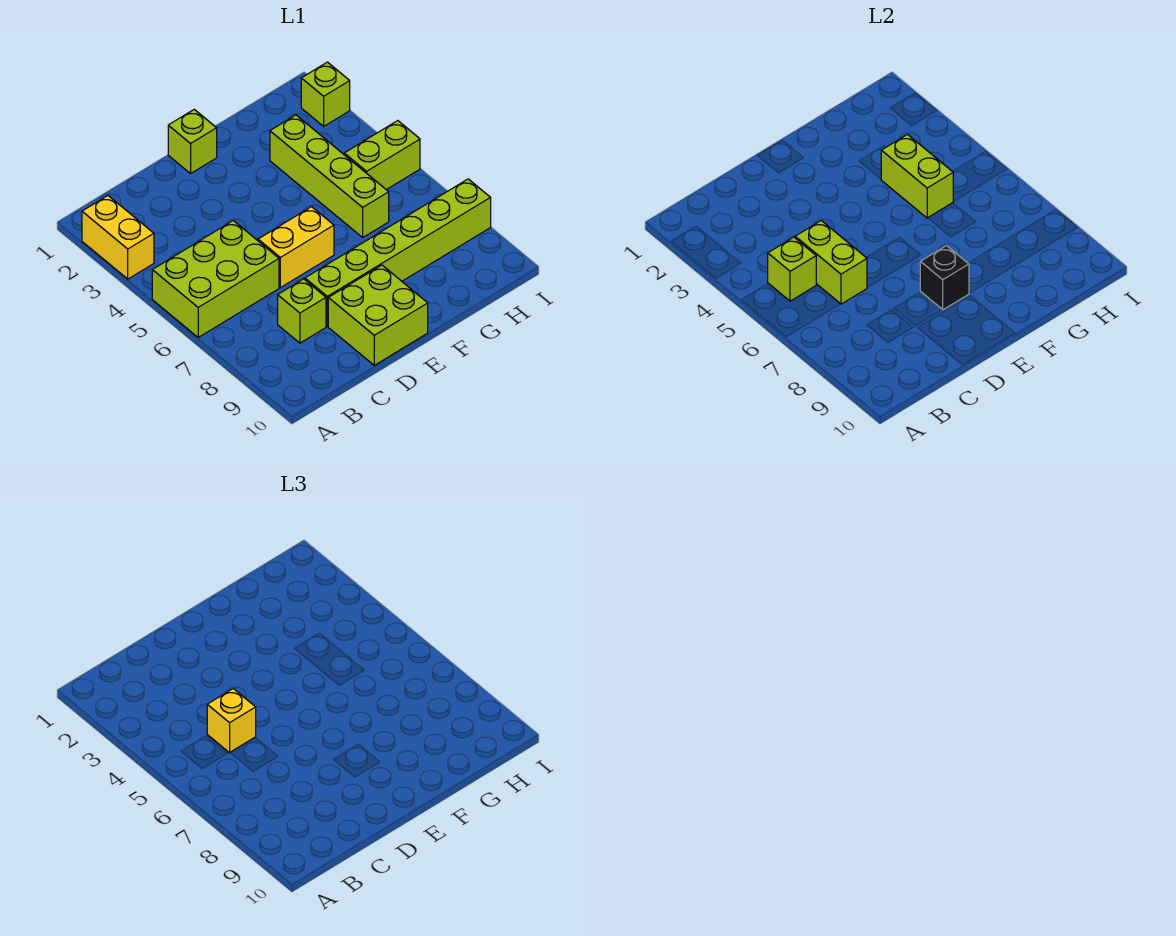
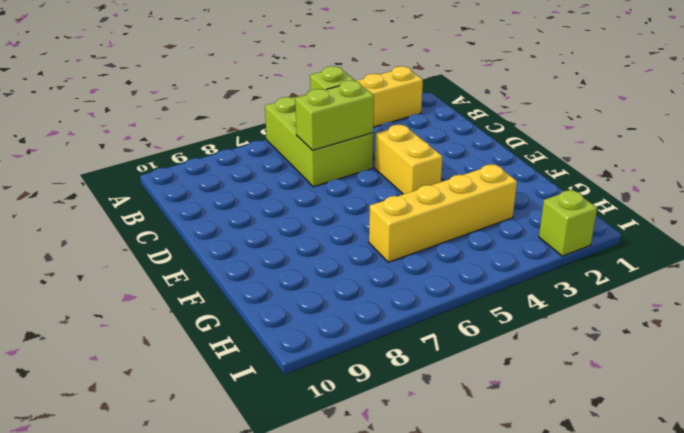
yellow brick D4:E4 level 1 -> yellow brick D6:E6 level 1
yellow brick G3:G6 level 1 -> lime brick G3:G6 level 1
none -> lime brick C8 level 1
none -> lime brick D8:I8 level 1
none -> lime brick D9:E10 level 1

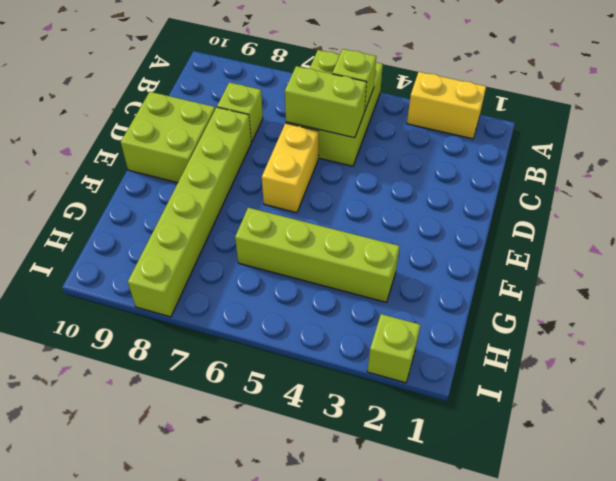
none -> lime brick E1 level 1
none -> lime brick H5:I5 level 1
none -> black brick E8 level 2

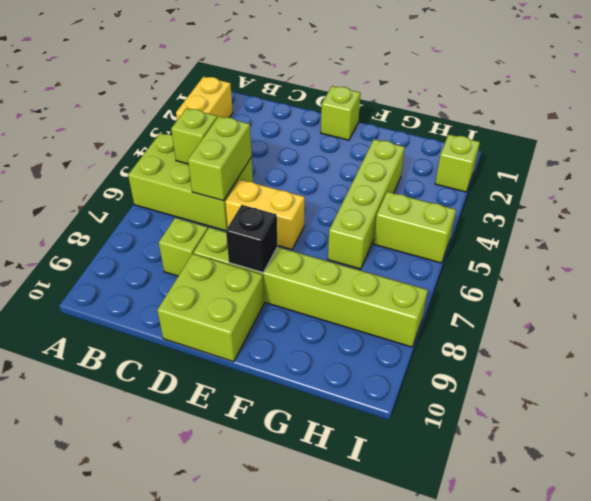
none -> lime brick G4:G5 level 2
none -> yellow brick C5 level 3

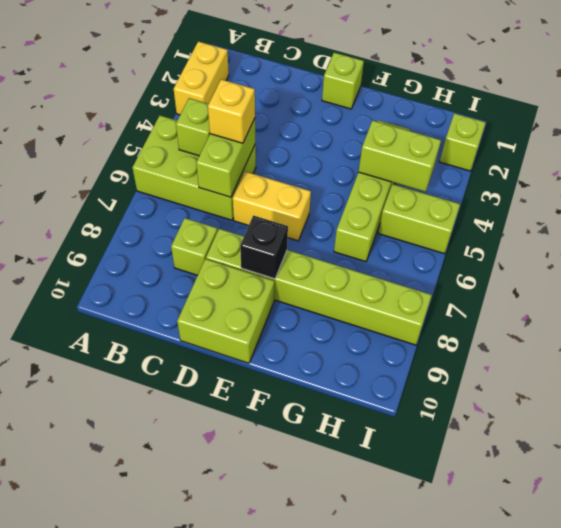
lime brick G4:H4 level 2 -> lime brick G4:G5 level 2

